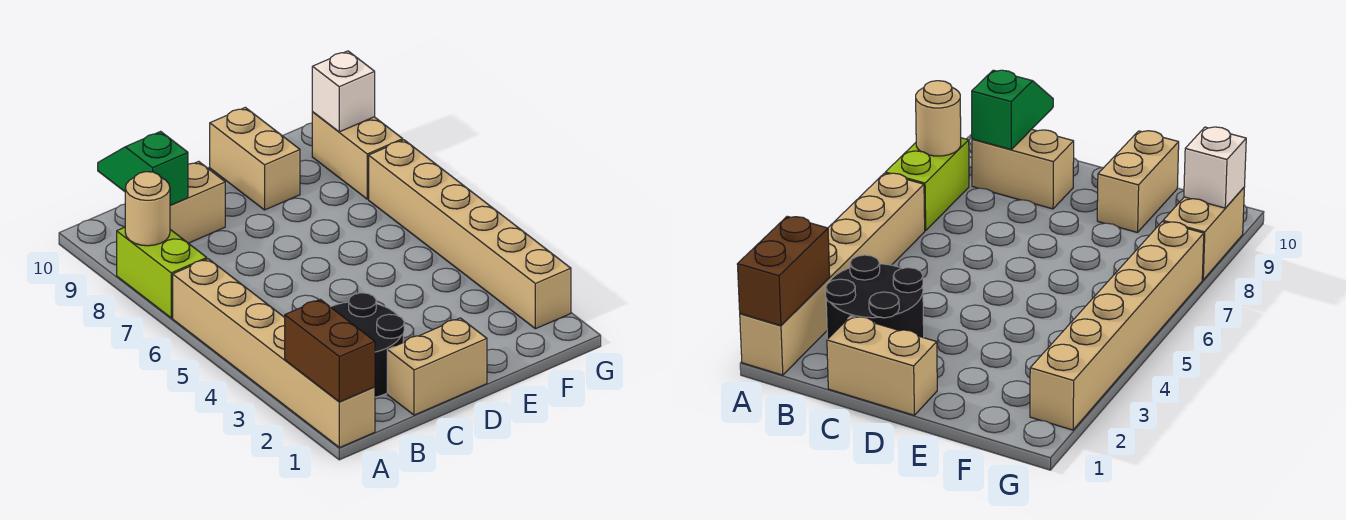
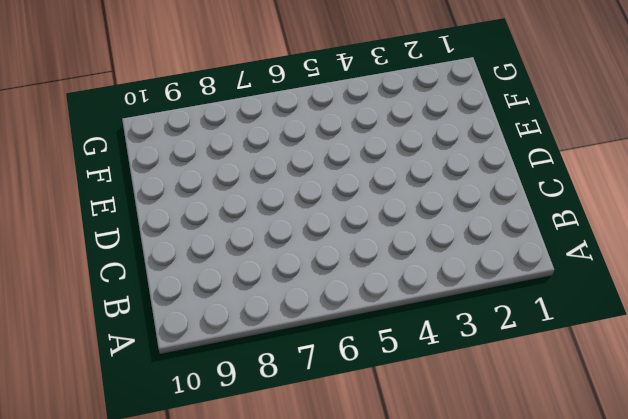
none -> tan brick A1:A6 level 1
none -> lime brick A7:A8 level 1
none -> black round brick B2:C3 level 1

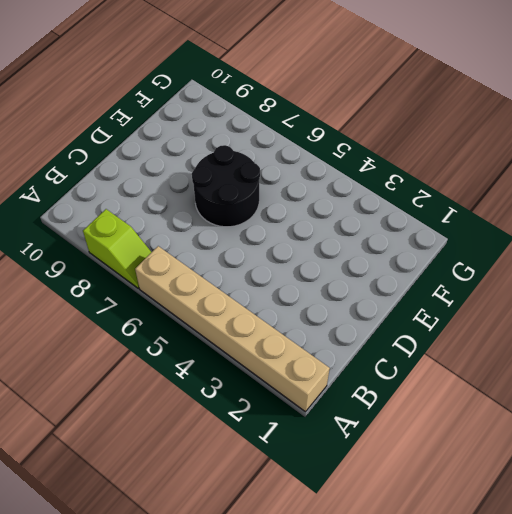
lime slope A7:A8 level 1 top 8 -> lime brick A7:A8 level 1
black round brick D6:E7 level 1 -> black round brick B2:C3 level 1
none -> tan brick B9:C9 level 1
none -> tan brick C1:D1 level 1
none -> tan brick E9:E10 level 1

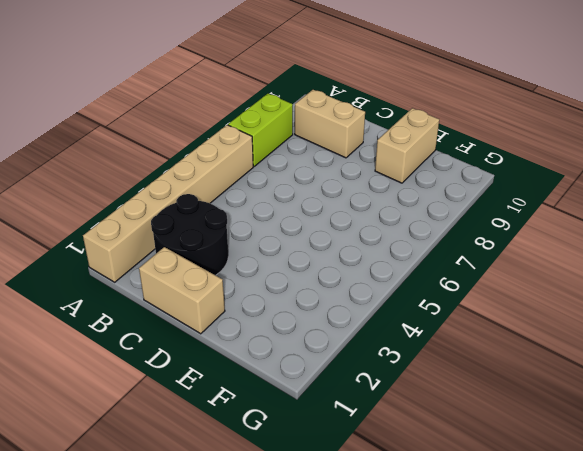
none -> tan brick G2:G7 level 1
none -> tan brick G8:G9 level 1
none -> brown brick A1:A2 level 2

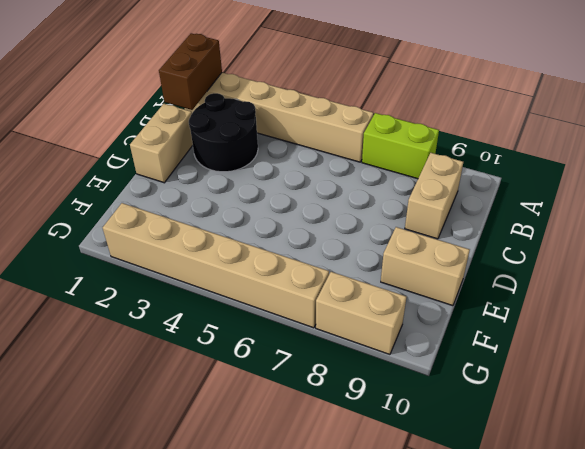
brown brick A1:B1 level 2 -> brown brick A1:A2 level 2
none -> tan round brick A8 level 2
none -> green slope B9:B10 level 2 top 9
none -> white brick G9 level 2

